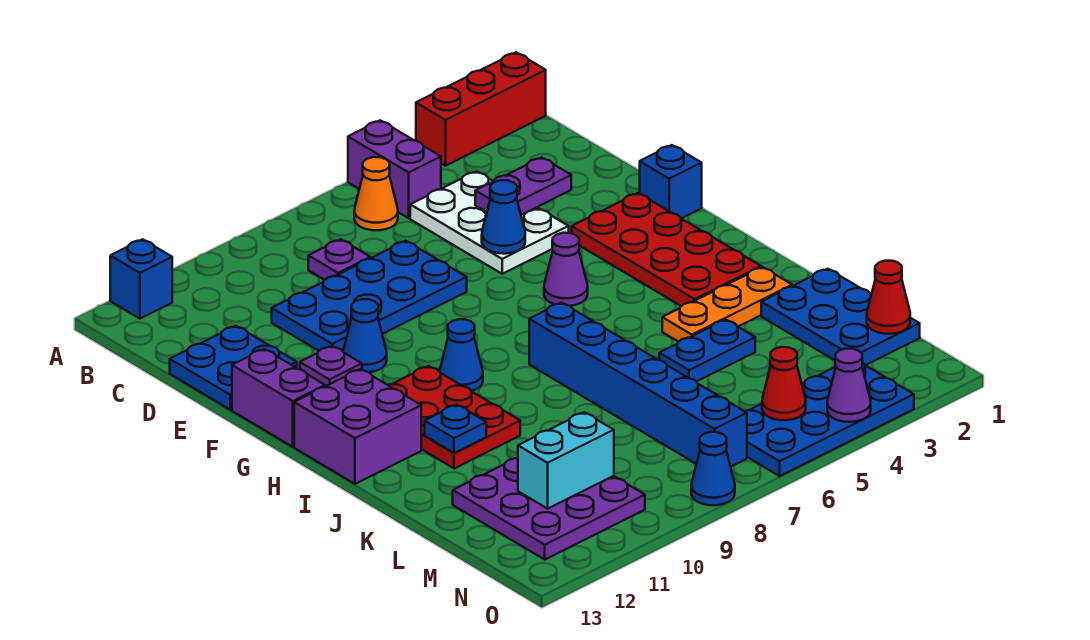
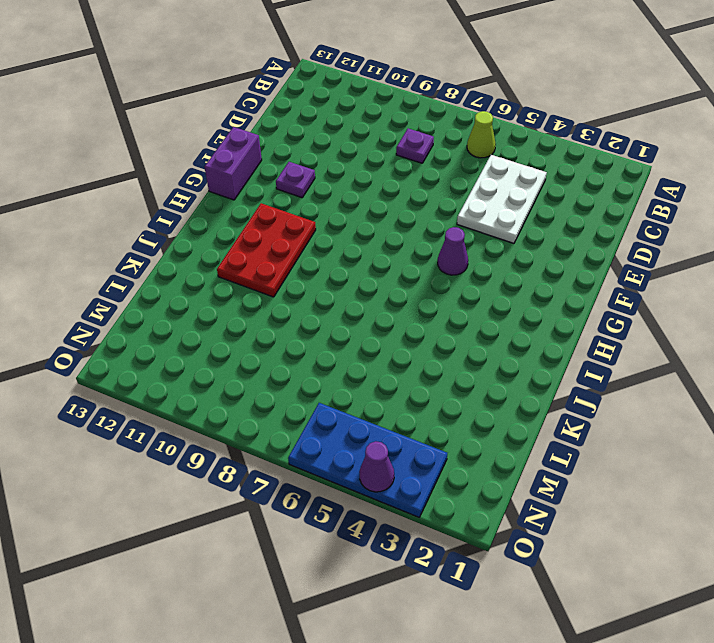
lime cone B6 level 1 -> orange cone B6 level 1
none -> red brick A1:A3 level 1
none -> purple brick A5:B5 level 1
none -> blue brick A12 level 1
none -> blue plate D7:E10 level 1

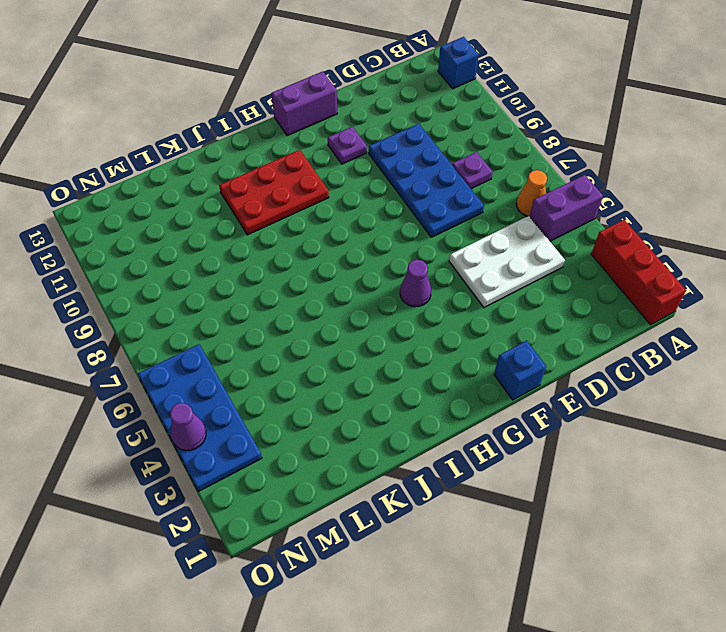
none -> blue plate D12:E13 level 1
none -> red plate F2:I3 level 1
none -> blue cone F10 level 1
none -> blue cone H9 level 1

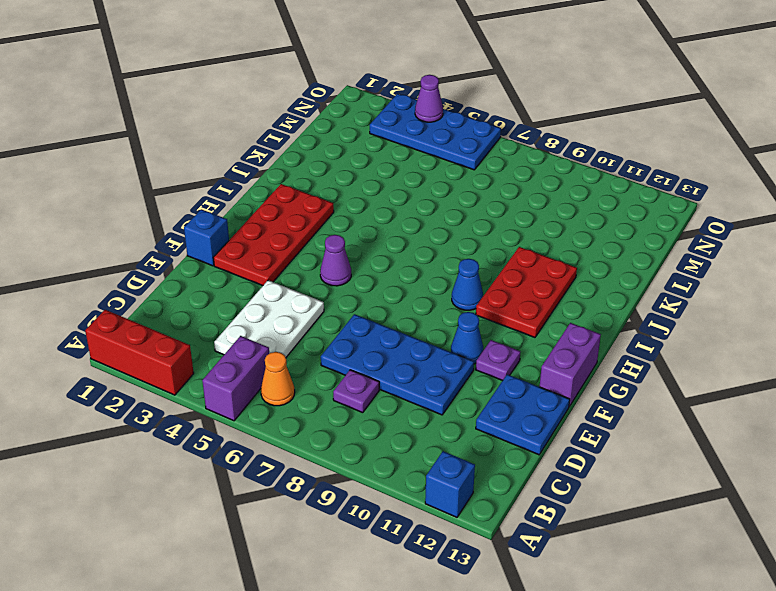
none -> purple brick H12:I13 level 1
none -> blue brick I7:N7 level 1
none -> orange plate J2:J4 level 1
none -> blue plate K1:M2 level 1

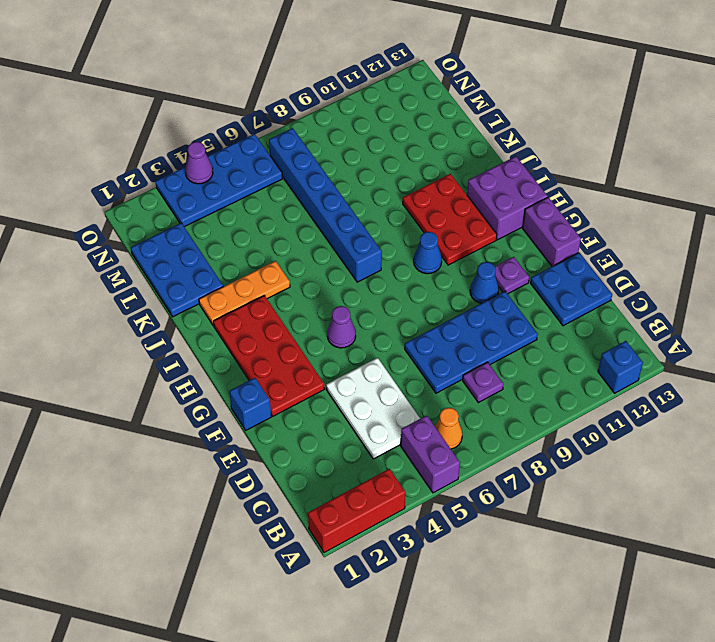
none -> blue plate K4:K5 level 1
none -> purple plate L10:N12 level 1
none -> blue cone O8 level 1
none -> purple plate D3:D4 level 2

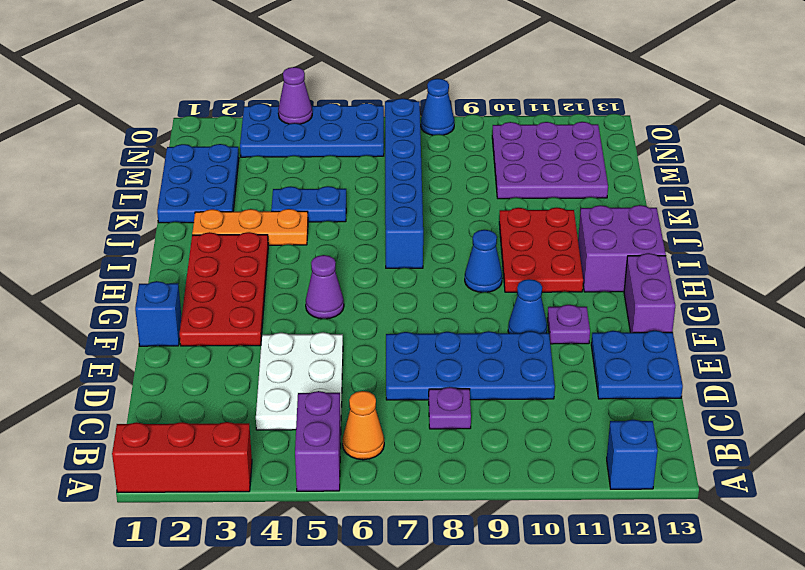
none -> purple plate D3:D4 level 2
none -> blue cone E5 level 2
none -> blue plate J11 level 2
none -> red cone M1 level 2

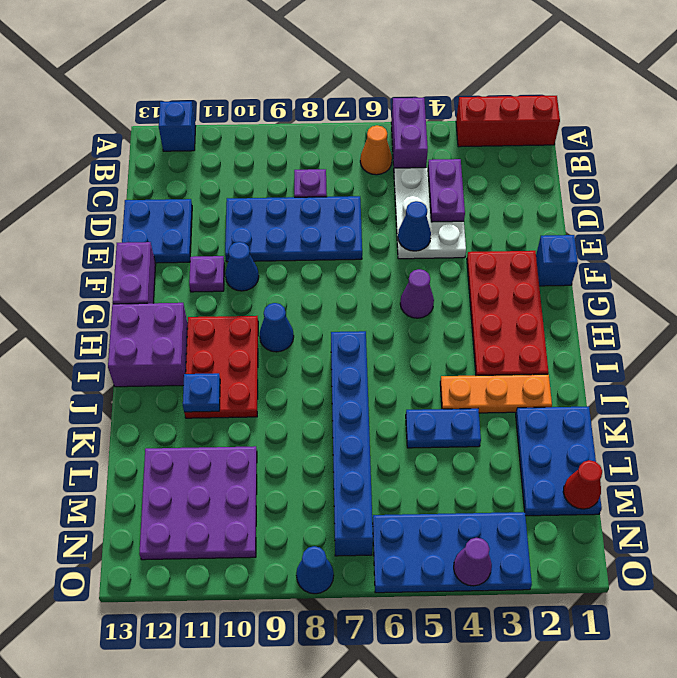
purple plate C4:D4 level 2 -> purple plate D3:D4 level 2
none -> cyan brick M10:M11 level 2
none -> red cone N5 level 2

